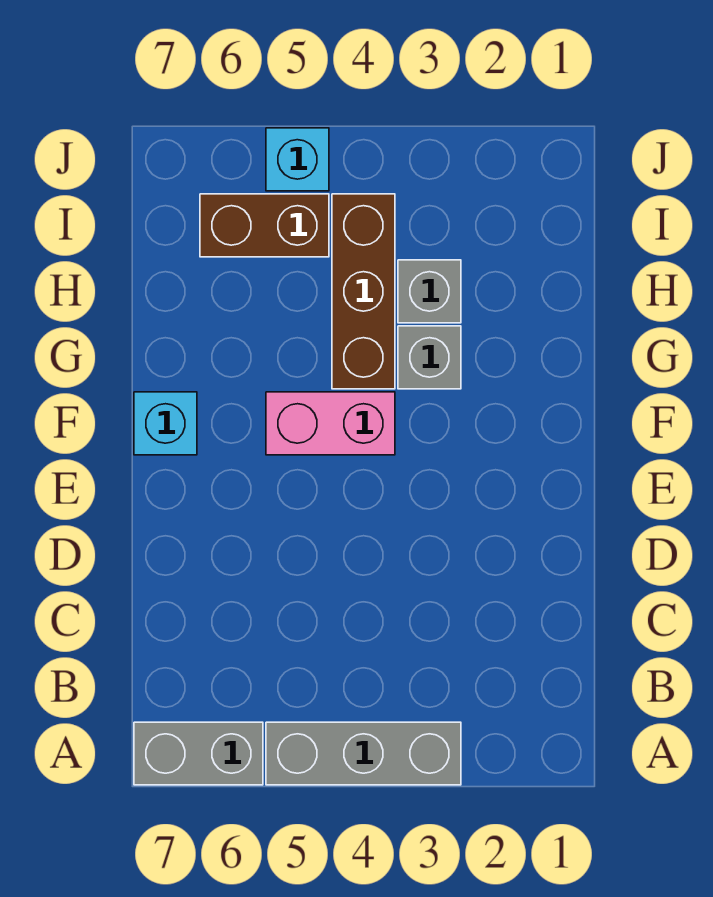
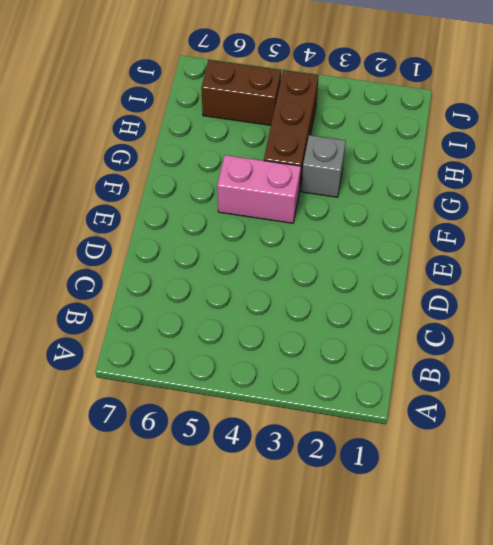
none -> grey brick A3:A5 level 1
none -> grey brick A6:A7 level 1

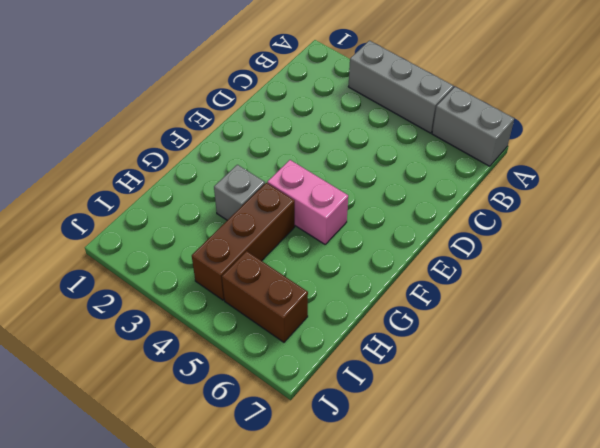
none -> cyan brick F7 level 1
none -> grey brick H3 level 1

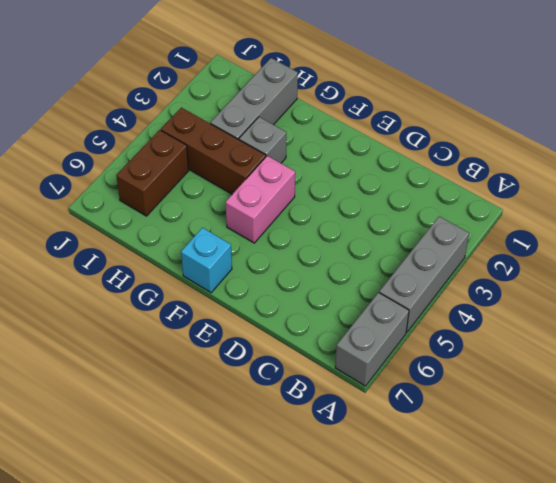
grey brick H1:H3 level 1 -> grey brick H3 level 1
none -> cyan brick J5 level 1

